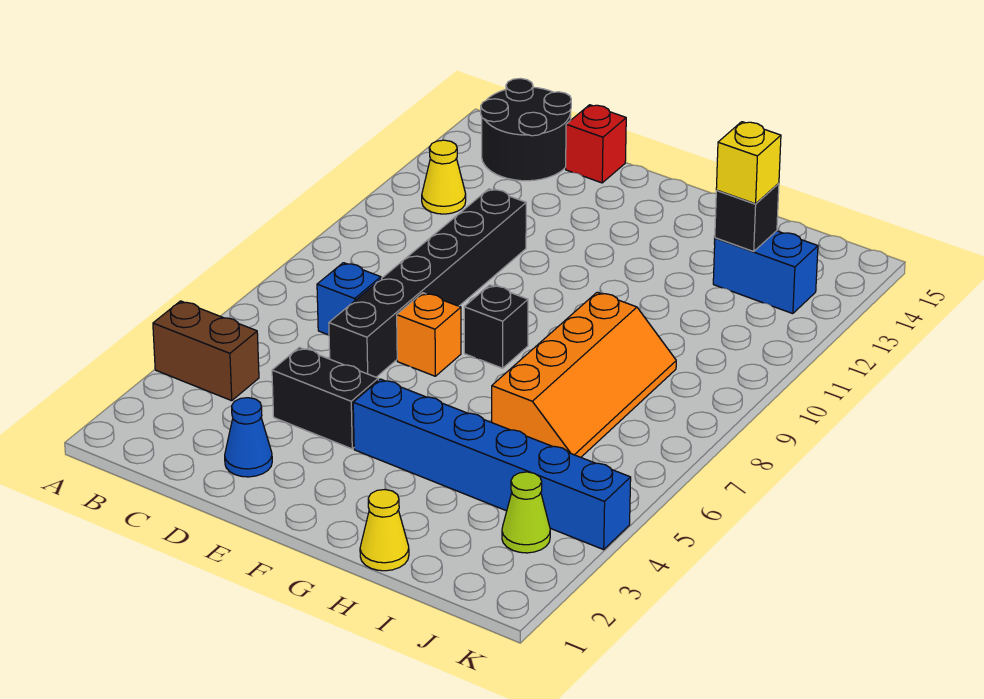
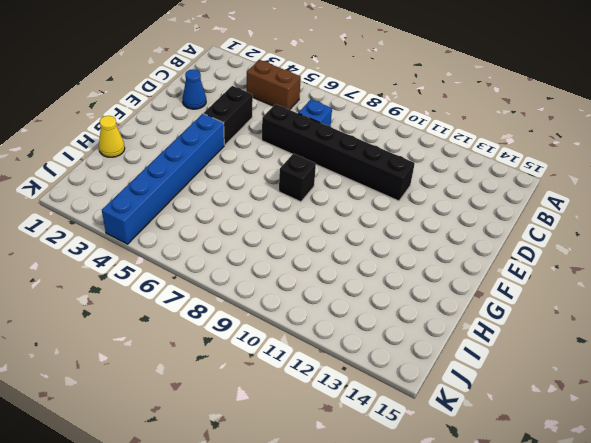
brown brick B4:B5 level 1 -> brown brick A4:B4 level 1
none -> yellow cone B12 level 1
none -> black round brick B14:C15 level 1
none -> red brick D15 level 1

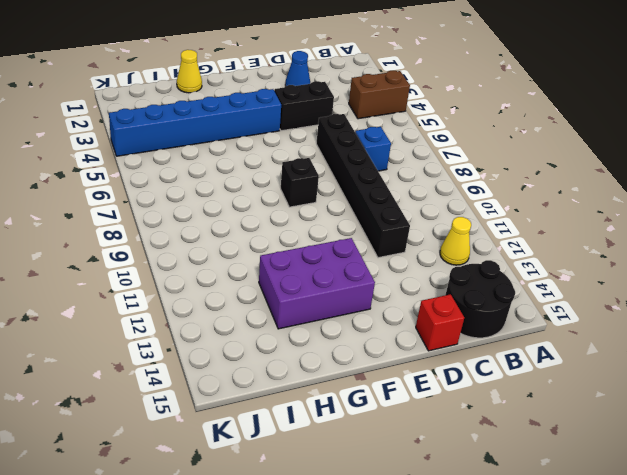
purple brick F12:H13 level 1 -> none
none -> orange brick E7 level 1
none -> orange slope H6:I9 level 1 top H
none -> blue brick I13:J13 level 1

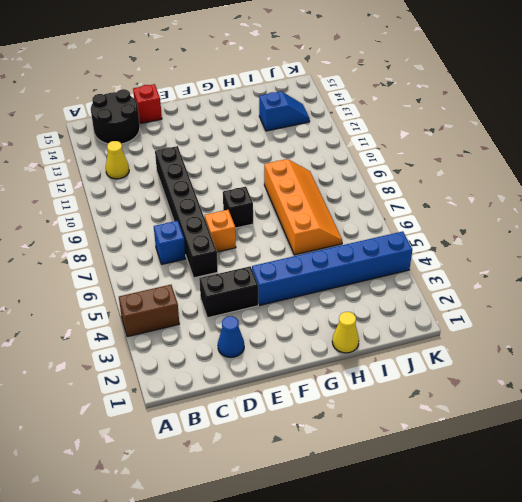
blue slope I13:J13 level 1 top I -> blue brick I13:J13 level 1
none -> lime cone J3 level 1
none -> black brick I13 level 2
none -> yellow brick I13 level 3

